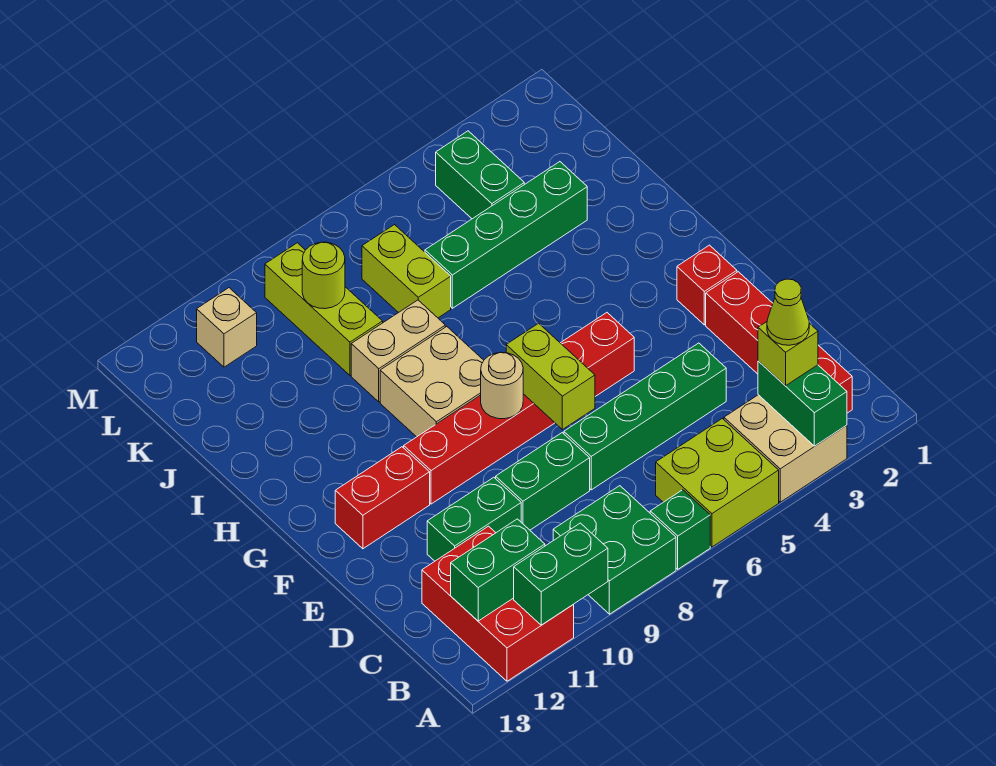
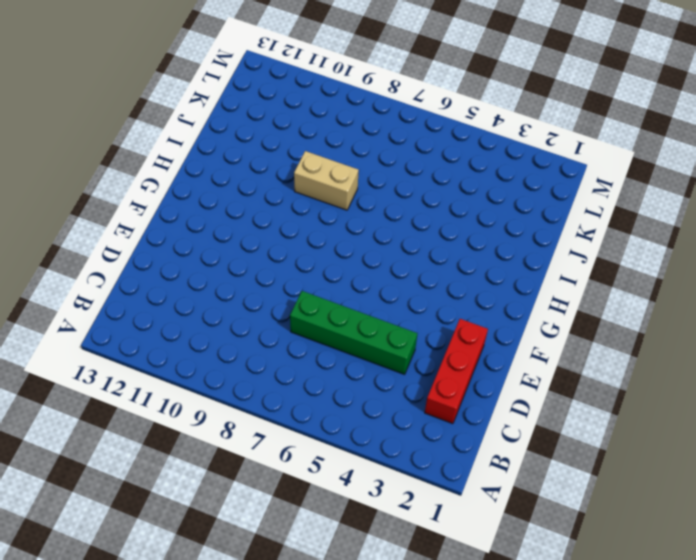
red brick C2:E2 level 1 -> red brick B2:E2 level 1
none -> tan brick A3:B4 level 1
none -> lime brick A5:B6 level 1
none -> green brick A7 level 1

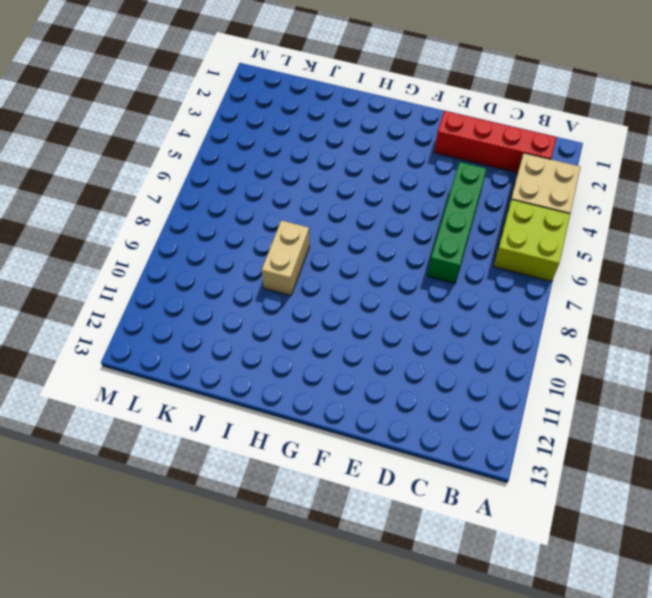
none -> green brick A7 level 1
none -> green brick A8:B9 level 1
none -> red brick A11:C12 level 1

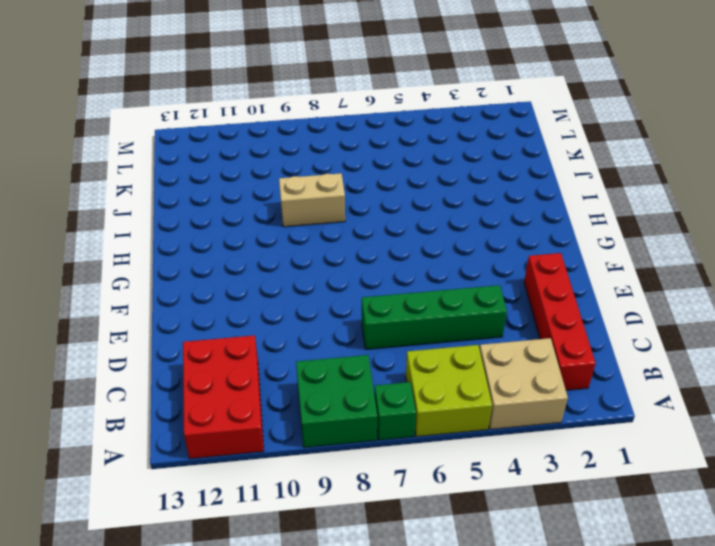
none -> green brick D8:D9 level 1
none -> green brick D10:D11 level 1
none -> red brick F2 level 1

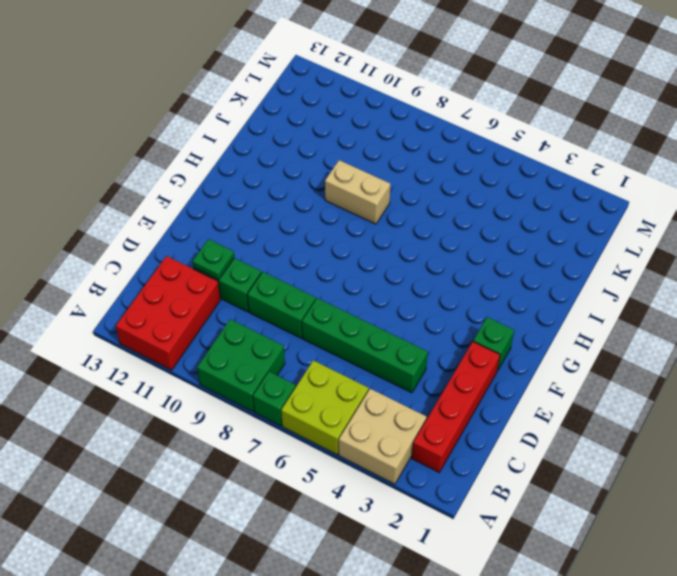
green plate D11 level 2 -> none
green brick F2 level 1 -> red brick F2 level 1
none -> red brick F5:F10 level 1
none -> red brick F11:F12 level 1
none -> tan brick G8:H9 level 1

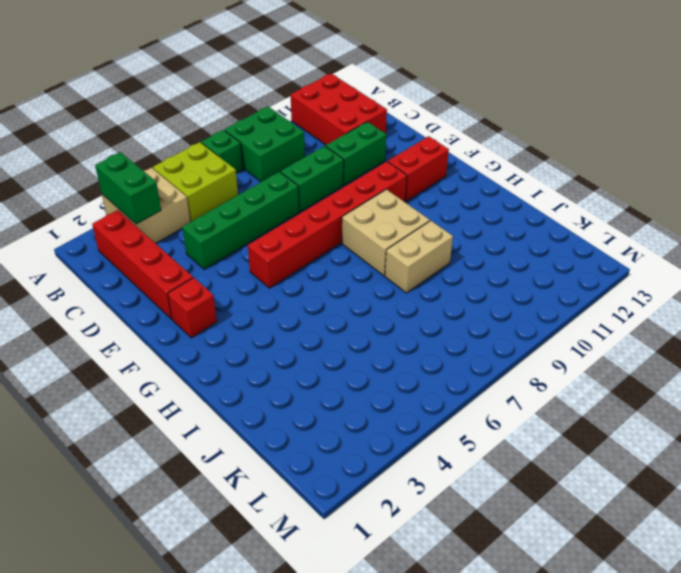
none -> green brick J3:J6 level 1
none -> lime brick J7:K7 level 1
none -> lime brick J9:L9 level 1

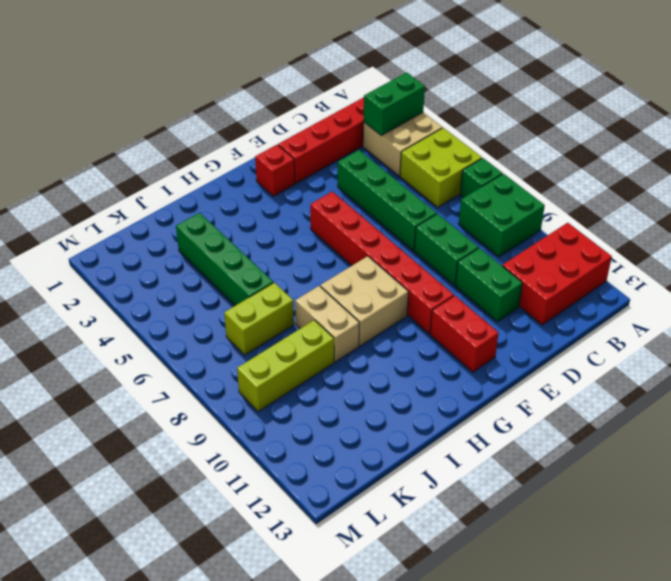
none -> green brick K4:L4 level 1
none -> tan brick L11 level 1
none -> green brick A10:A11 level 2

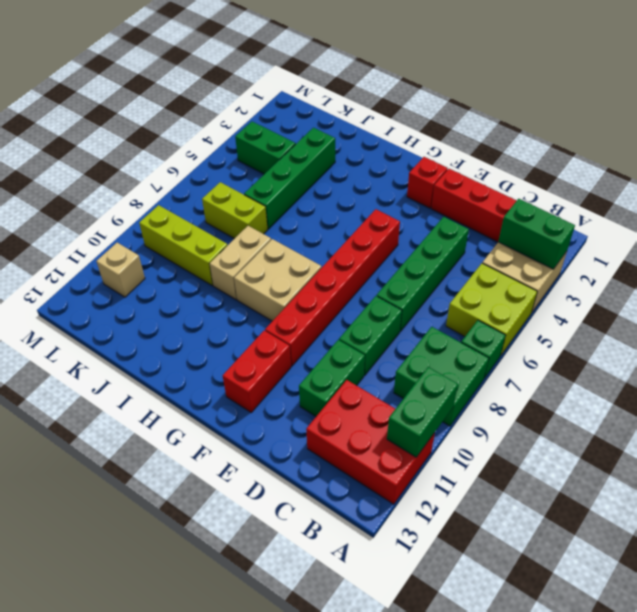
none -> green brick B11:B12 level 2
none -> lime brick E7:F7 level 2
none -> tan round brick F8 level 2

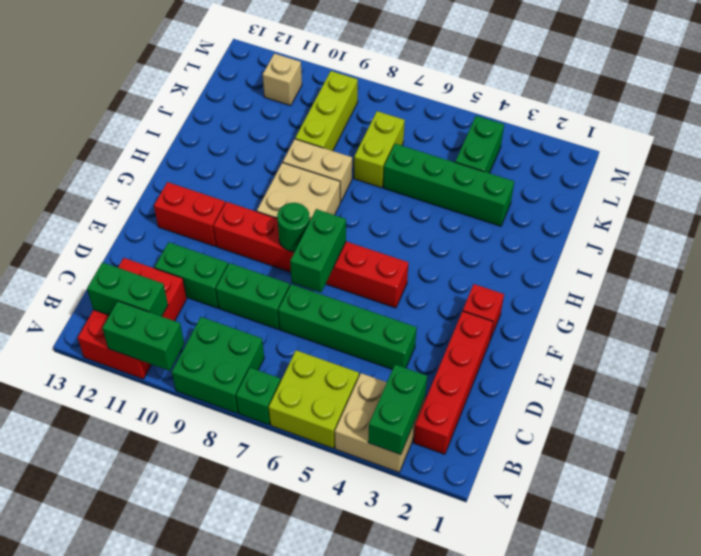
green brick E7:F7 level 2 -> lime brick E7:F7 level 2
green round brick F8 level 2 -> tan round brick F8 level 2
none -> lime round brick K9 level 2
none -> lime brick B3 level 3
none -> lime cone B3 level 4

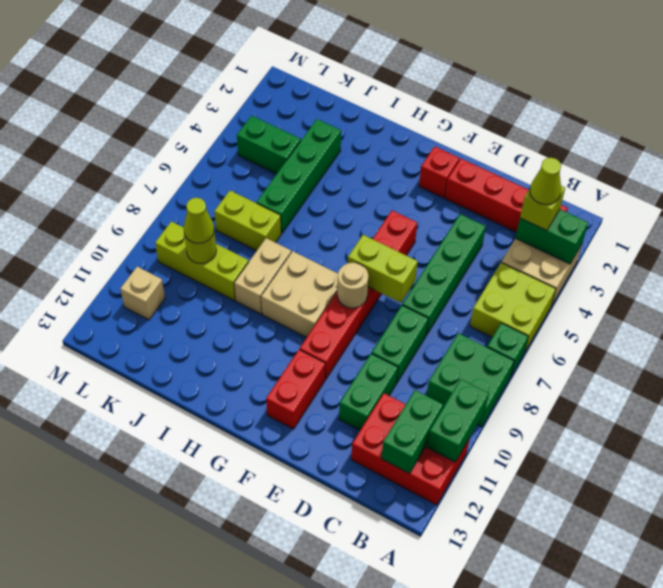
lime cone K9 level 3 -> none

